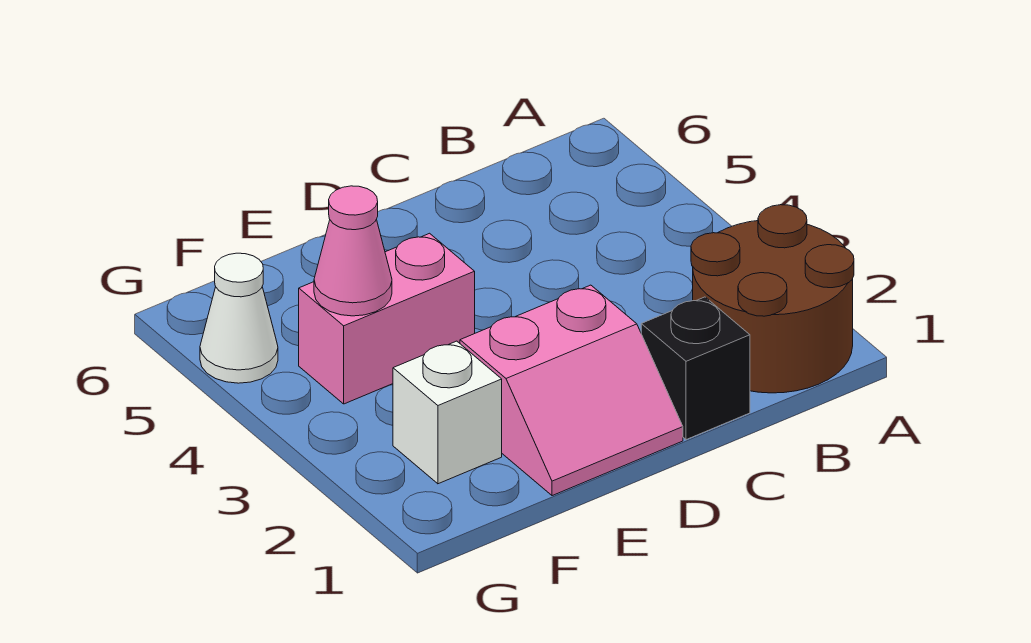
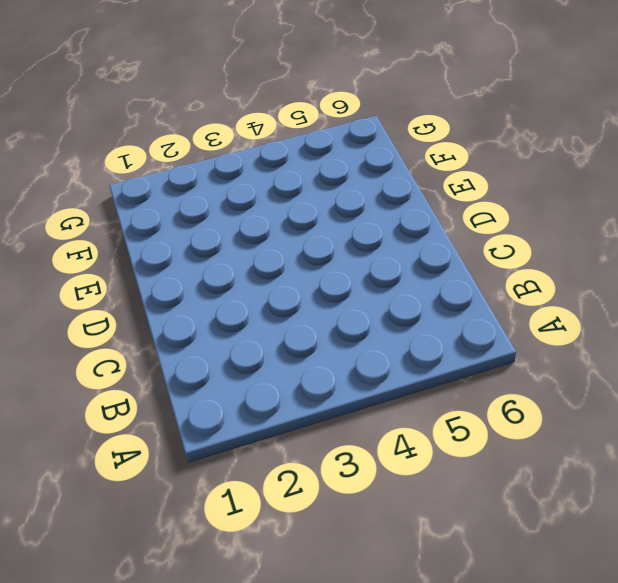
none -> brown round brick A1:B2 level 1
none -> black brick C1 level 1

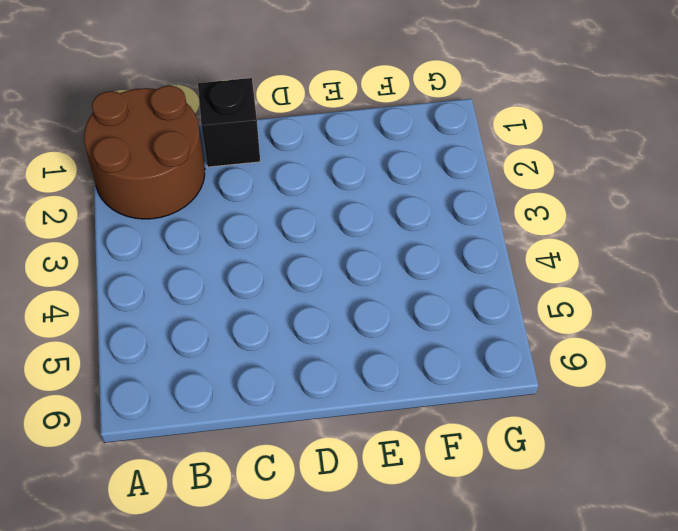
none -> pink slope D1:E2 level 1 top 2
none -> pink brick E4:F4 level 1

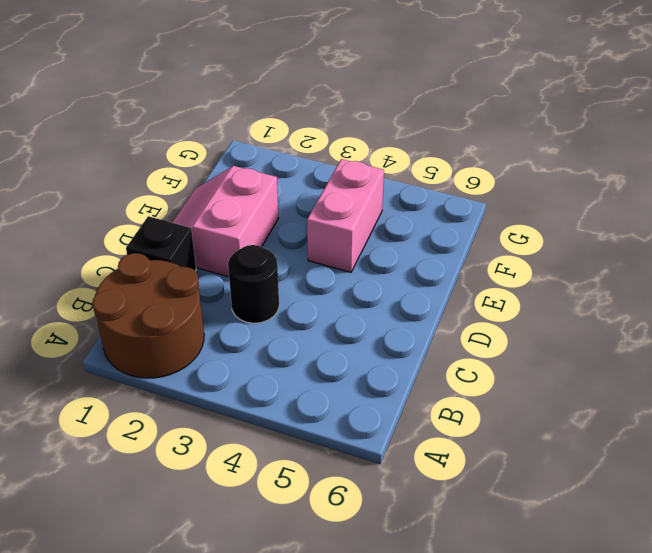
black round brick C3 level 1 -> none
none -> white brick F2 level 1
none -> white cone G5 level 1

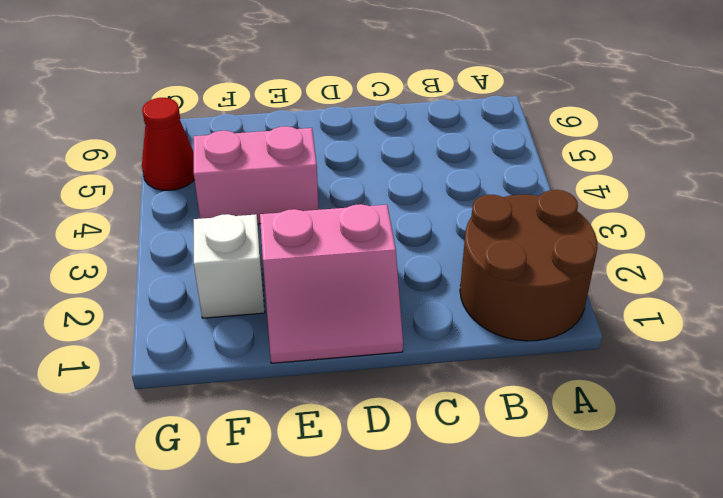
red cone G5 level 1 -> white cone G5 level 1
none -> black brick C1 level 1
none -> pink cone F4 level 2

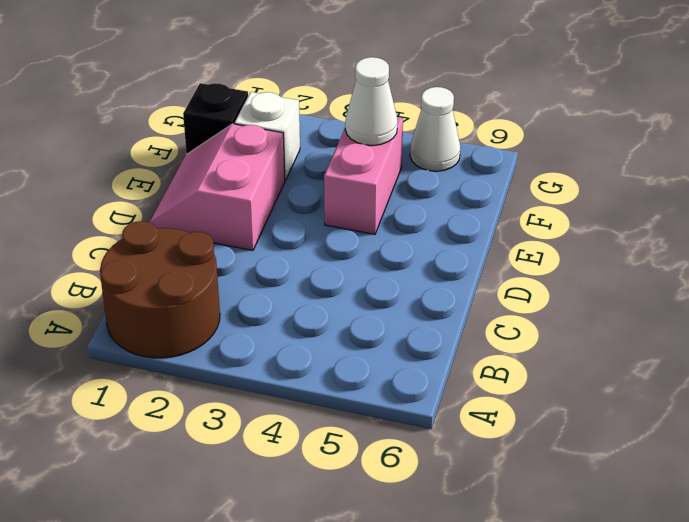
black brick F1 level 1 -> black brick C1 level 1
white cone F4 level 2 -> pink cone F4 level 2

